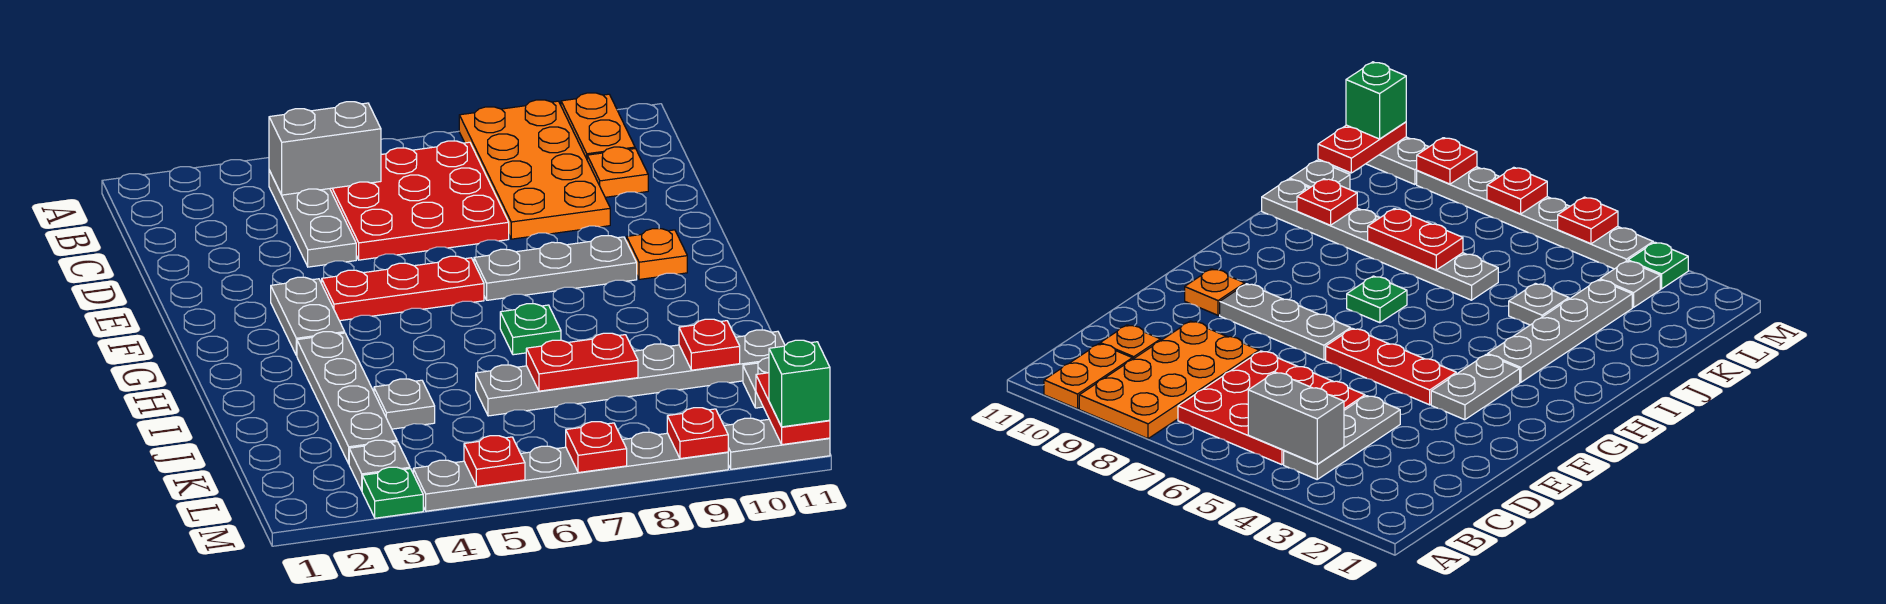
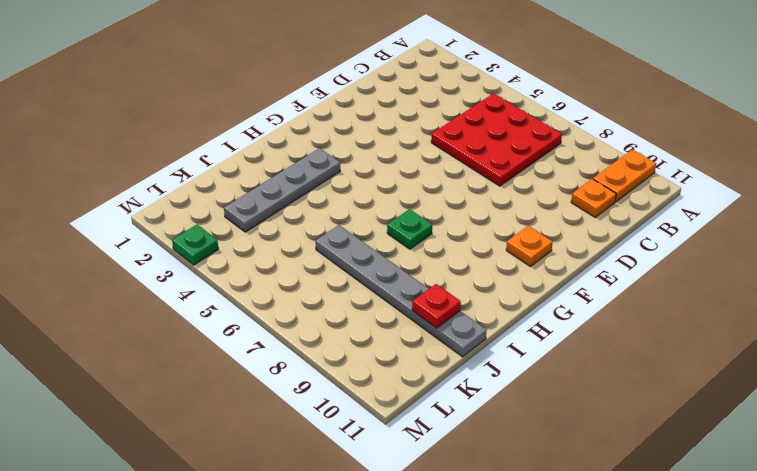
none -> orange plate A8:D9 level 1
none -> grey plate B4:D4 level 1
none -> grey plate F3:G3 level 1

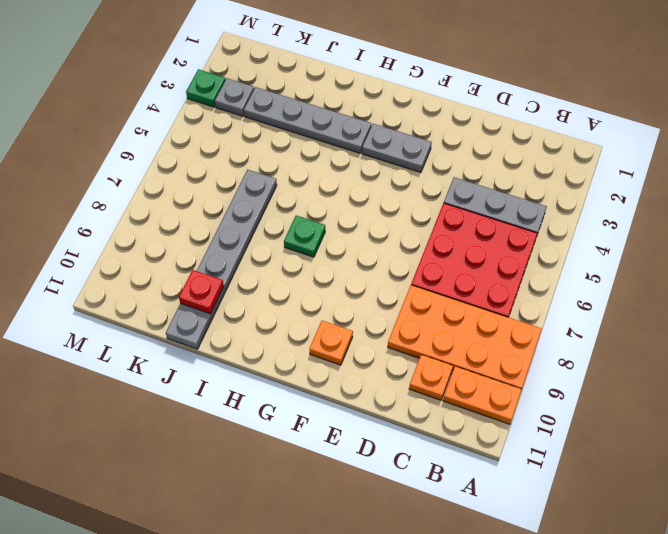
none -> red plate F4:F6 level 1
none -> grey plate F7:F9 level 1
none -> grey plate J4 level 1

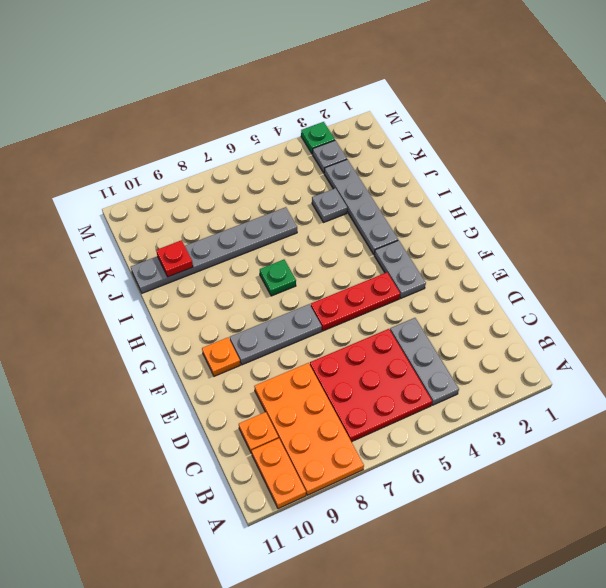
none -> grey plate K11 level 1
none -> grey plate M4:M9 level 1
none -> grey plate M10:M11 level 1

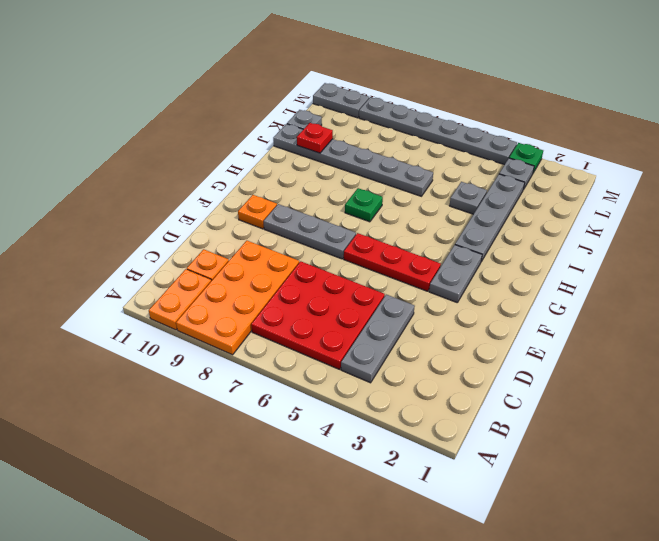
none -> grey brick B4:B5 level 2
none -> red plate J7:J8 level 2
none -> red plate L11:M11 level 2

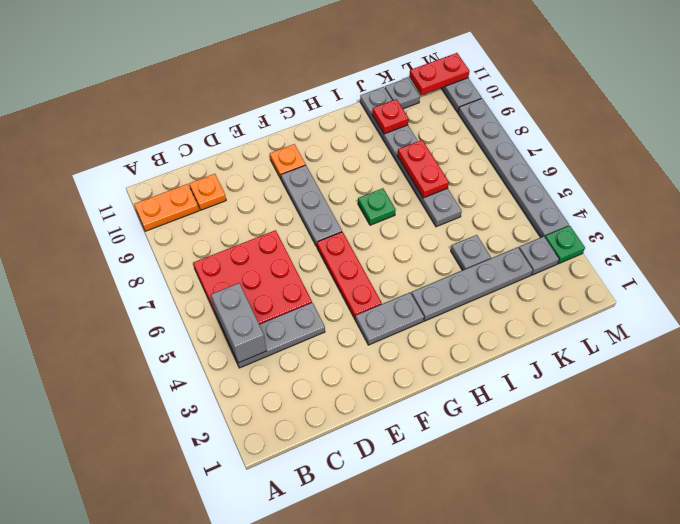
none -> orange plate A8:D9 level 1
none -> red plate M5 level 2
none -> red plate M7 level 2

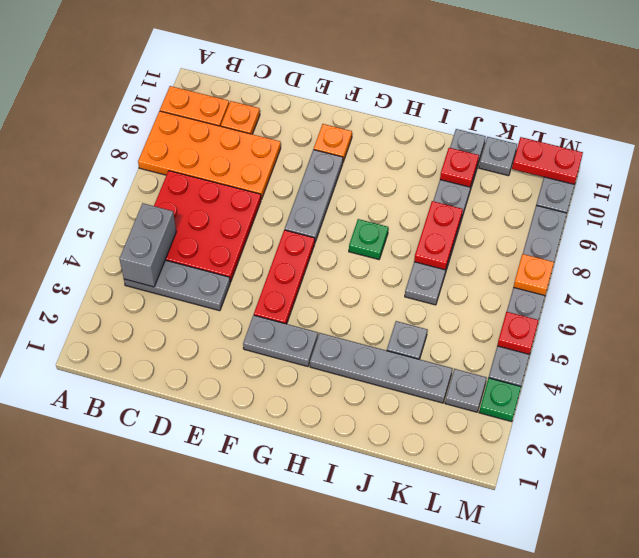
orange plate M7 level 2 -> red plate M7 level 2
none -> red plate M9 level 2
none -> green brick M11 level 3

